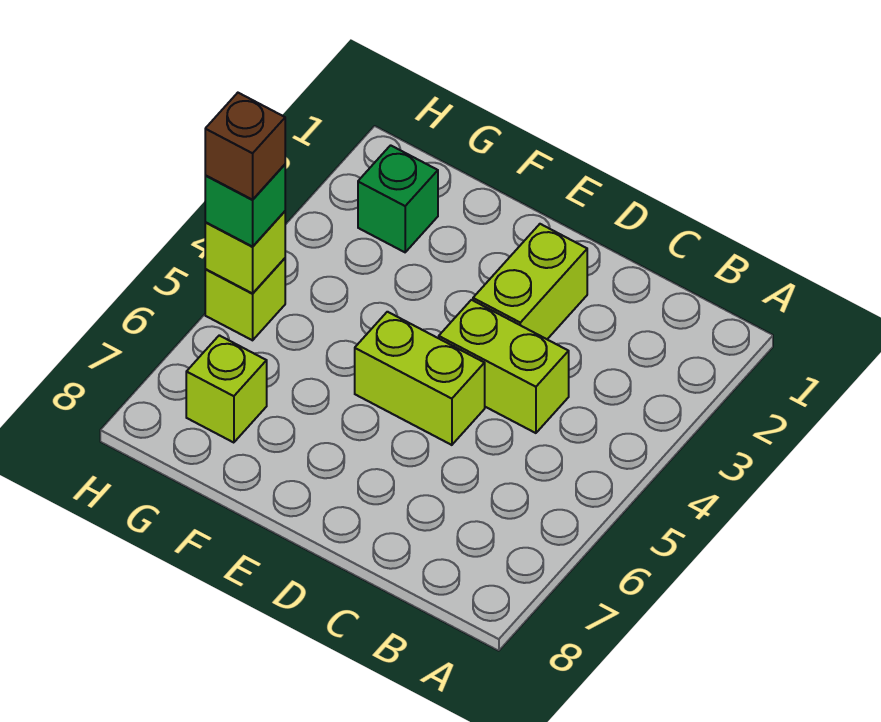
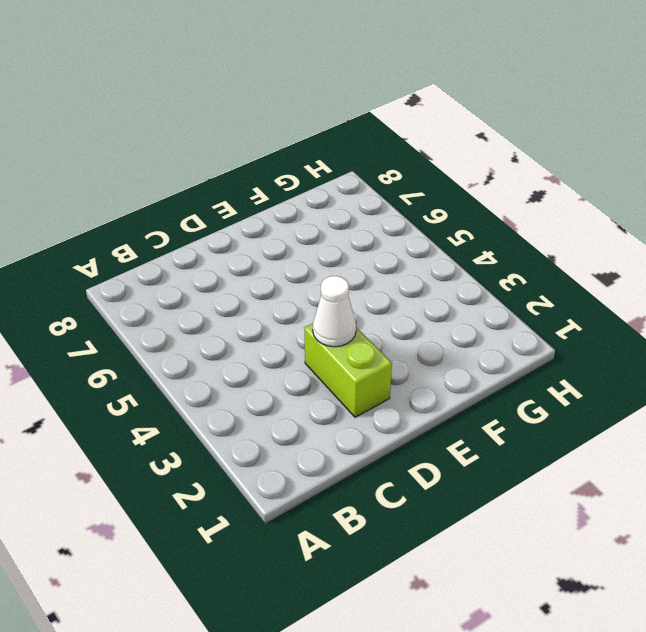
white cone D3 level 2 -> none
none -> lime brick C4:D4 level 1
none -> lime brick D5:E5 level 1

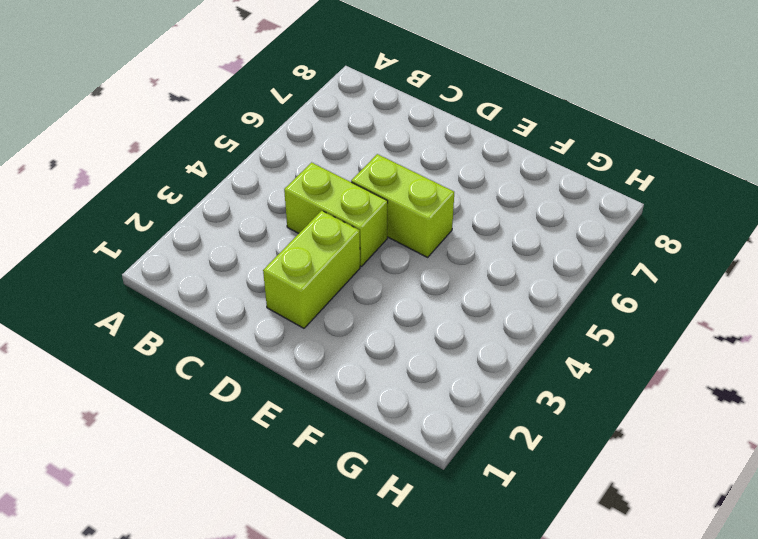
none -> green brick G2 level 1
none -> lime brick G7 level 1

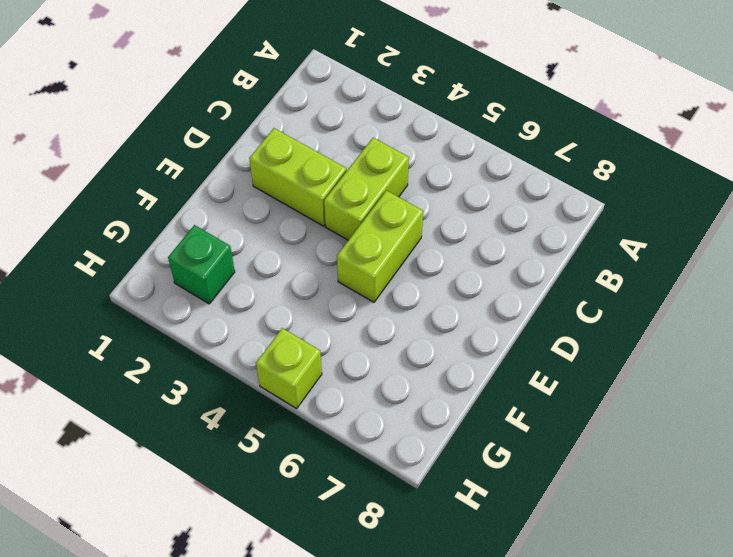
none -> lime brick G7 level 1
none -> lime brick H5 level 2

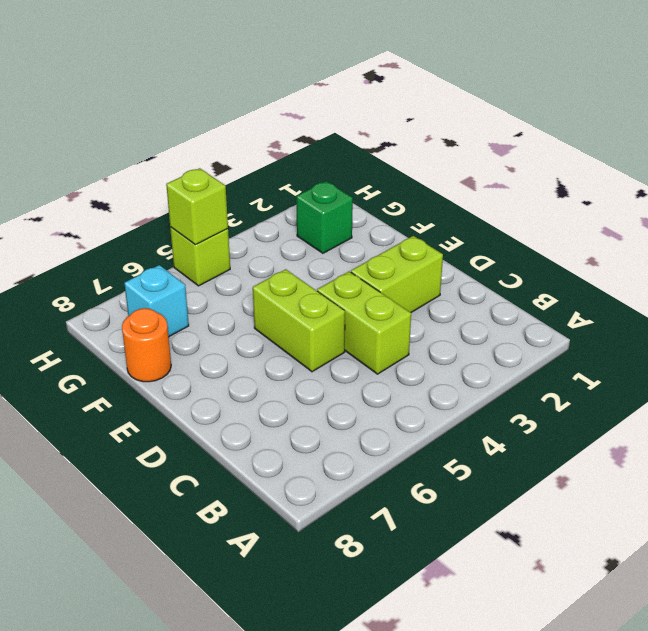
orange round brick F8 level 1 -> none
cyan brick G7 level 1 -> lime brick G7 level 1
none -> green brick H5 level 3
none -> brown brick H5 level 4

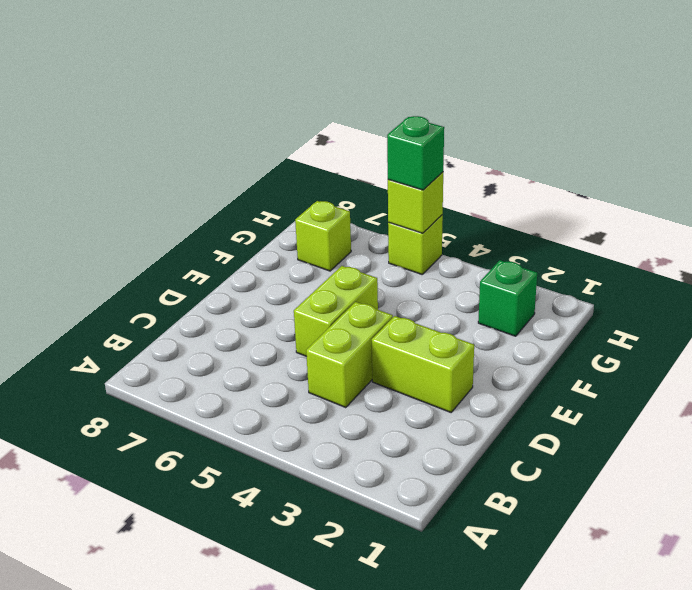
none -> brown brick H5 level 4

